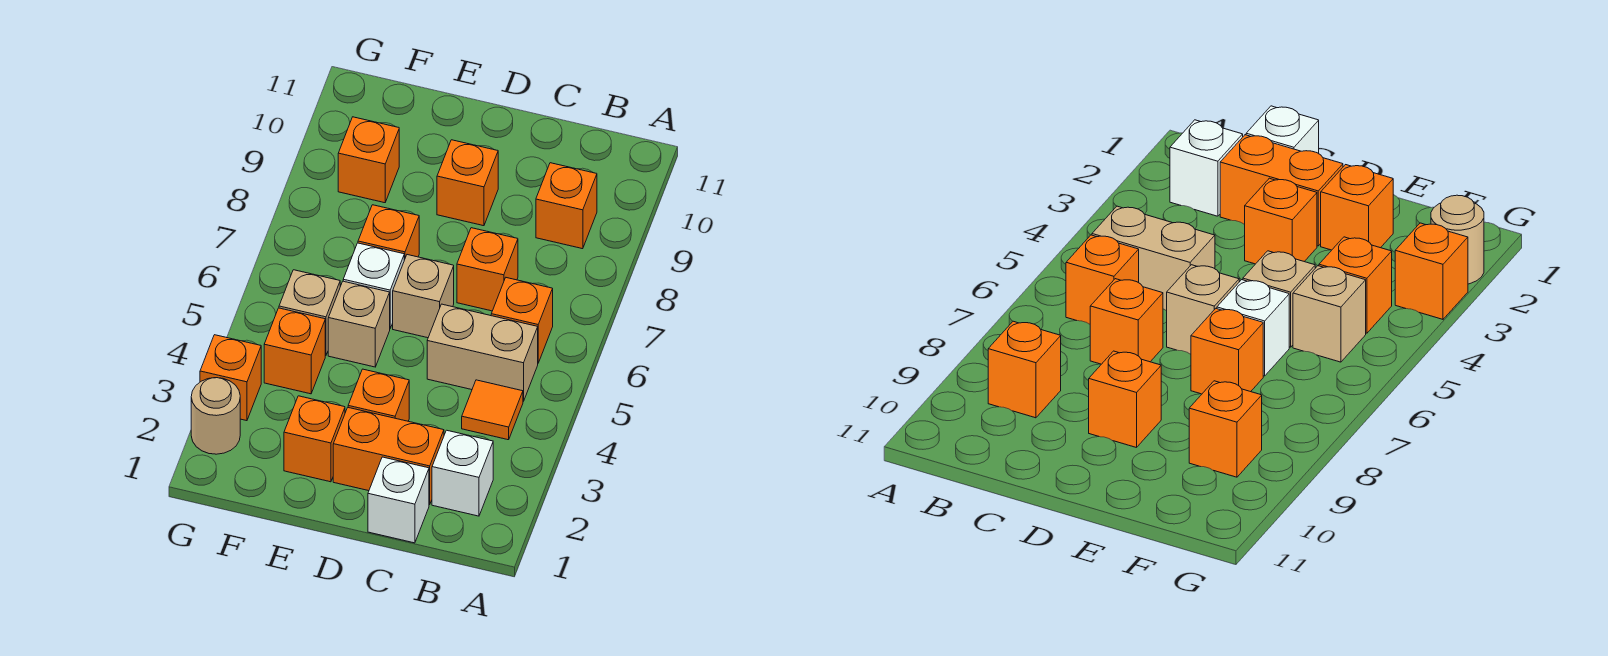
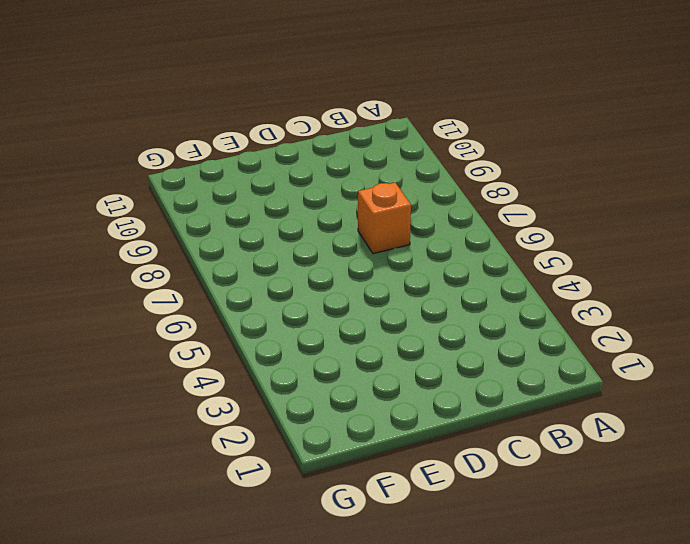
none -> white brick B2 level 1
none -> orange tile B4 level 1
none -> tan brick B5:C5 level 1

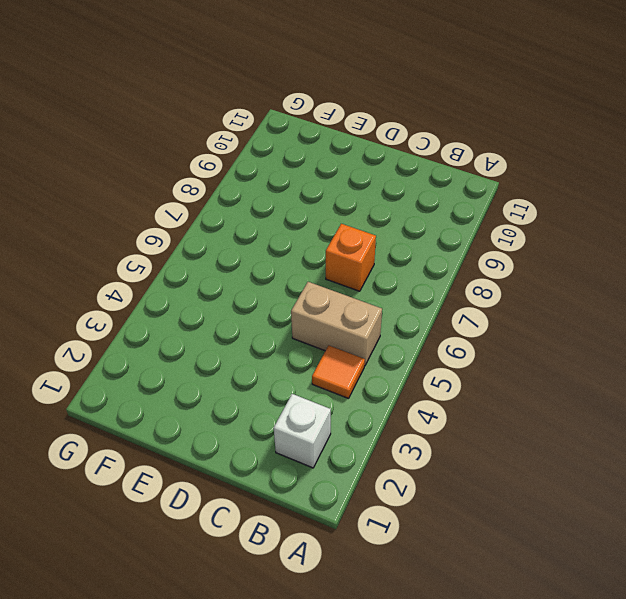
none -> orange brick B6 level 1
none -> orange brick B9 level 1
none -> white brick C1 level 1

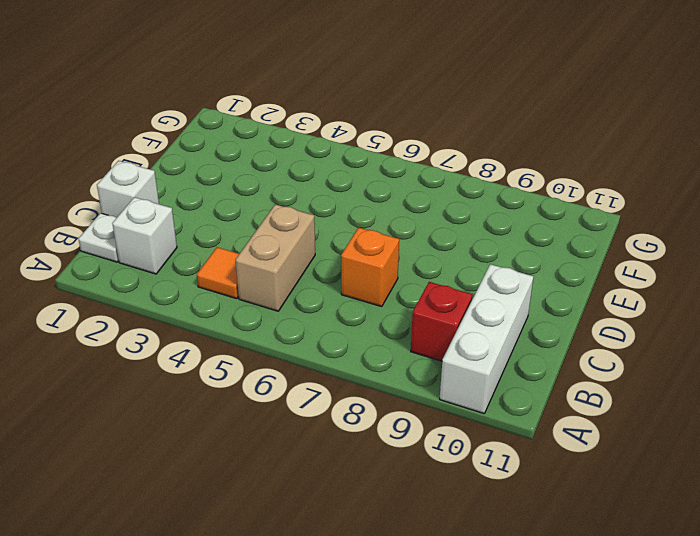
white brick A10:C10 level 1 -> none
white plate B1 level 1 -> none
red brick B9 level 1 -> orange brick B9 level 1
none -> orange brick B6 level 1
none -> orange brick C2:D2 level 1
none -> orange brick D3 level 1

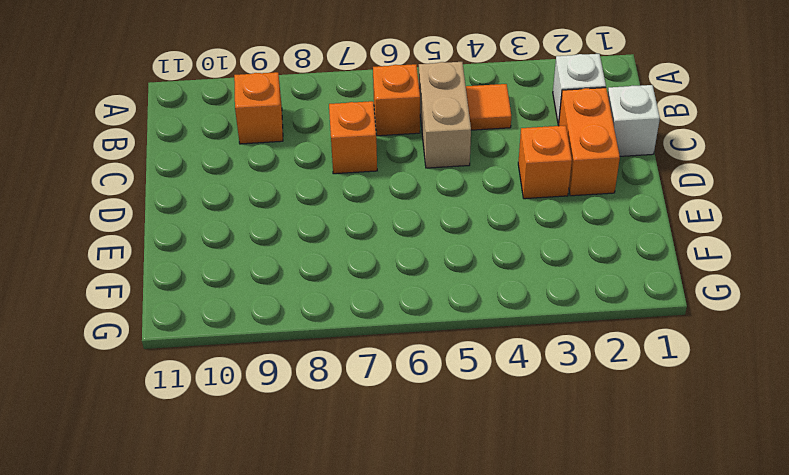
none -> tan brick D6 level 1
none -> orange brick D9 level 1
none -> orange brick E2 level 1

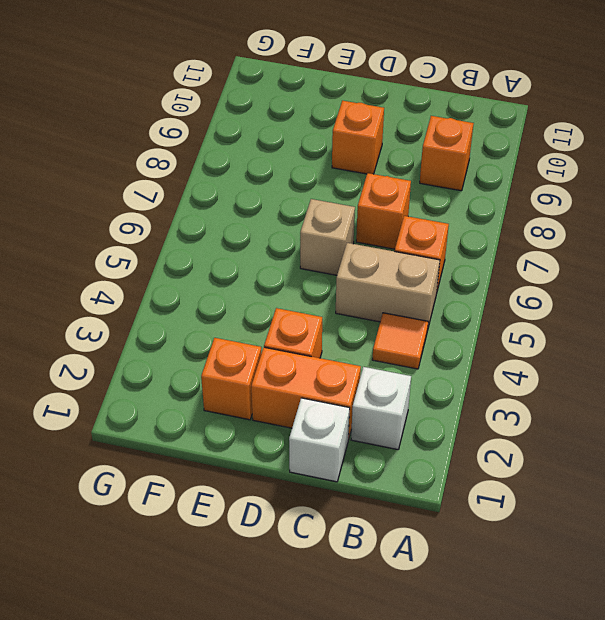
none -> tan brick E5 level 1
none -> white brick E6 level 1
none -> orange brick E7 level 1

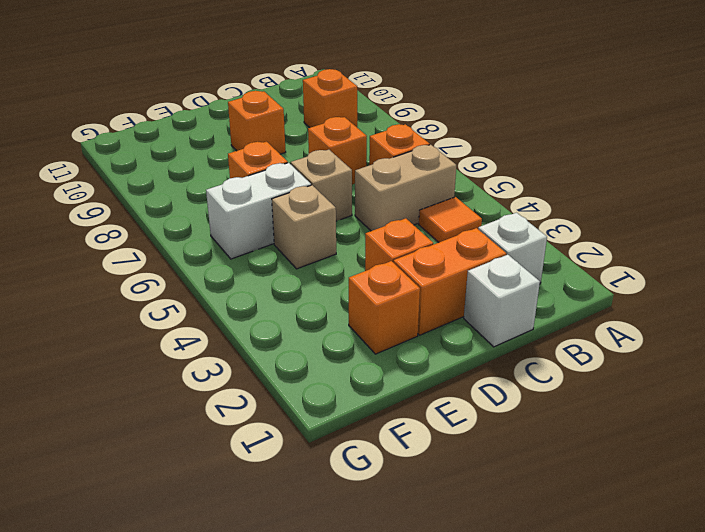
white brick E6:F6 level 1 -> white brick E6 level 1
none -> orange brick F4 level 1
none -> tan brick F5 level 1
none -> orange brick F9 level 1

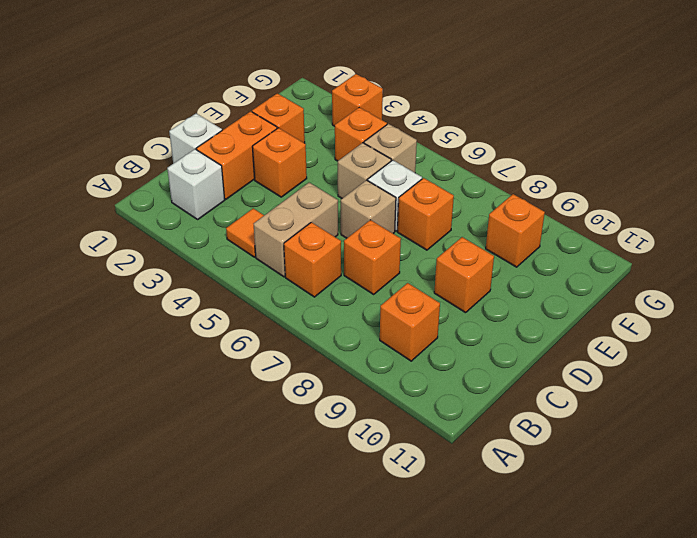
none -> tan round brick G2 level 1

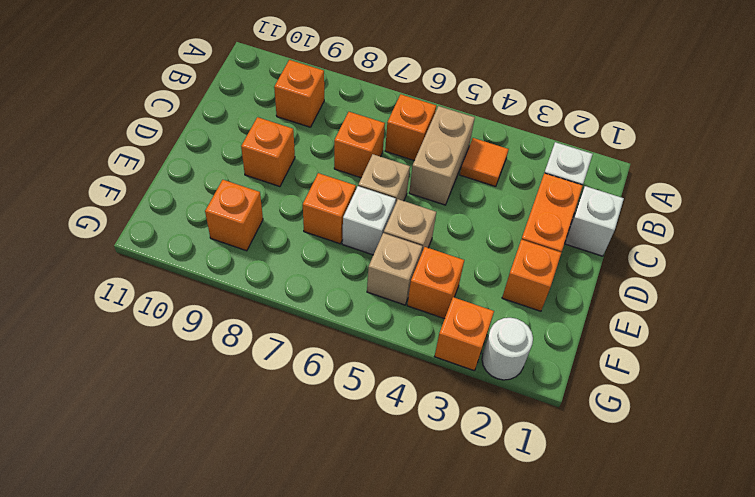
white round brick G2 level 1 -> tan round brick G2 level 1
none -> orange brick D3 level 1

